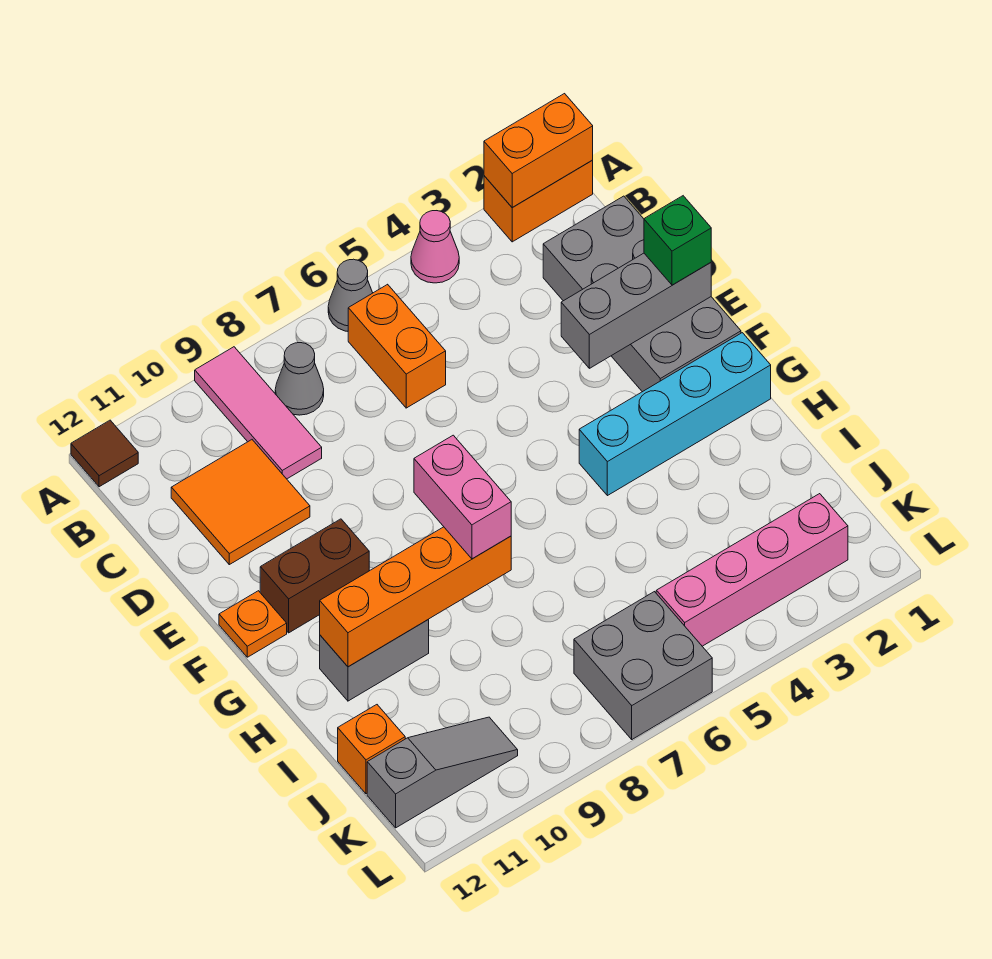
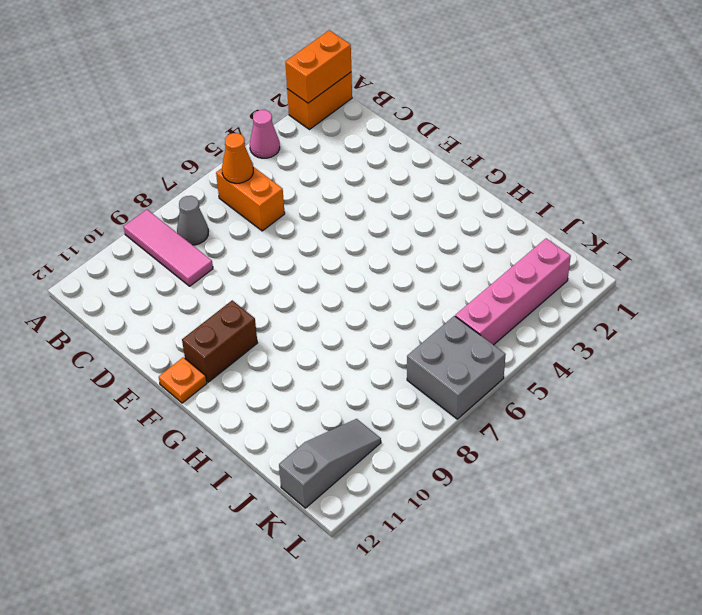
orange cone B6 level 2 -> none
none -> grey cone A6 level 1
none -> brown tile A12 level 1
none -> grey brick C1:F2 level 1

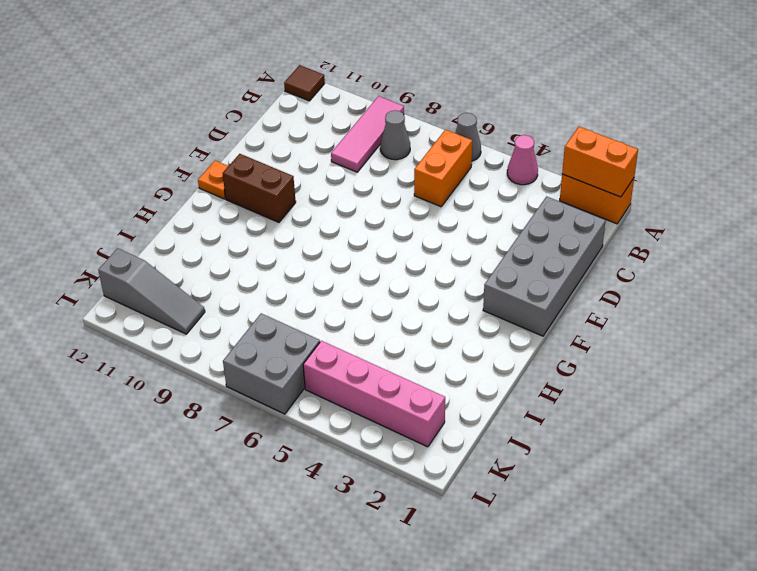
none -> orange tile C10:D11 level 1
none -> cyan brick G1:G4 level 1
none -> grey brick H10:H11 level 1

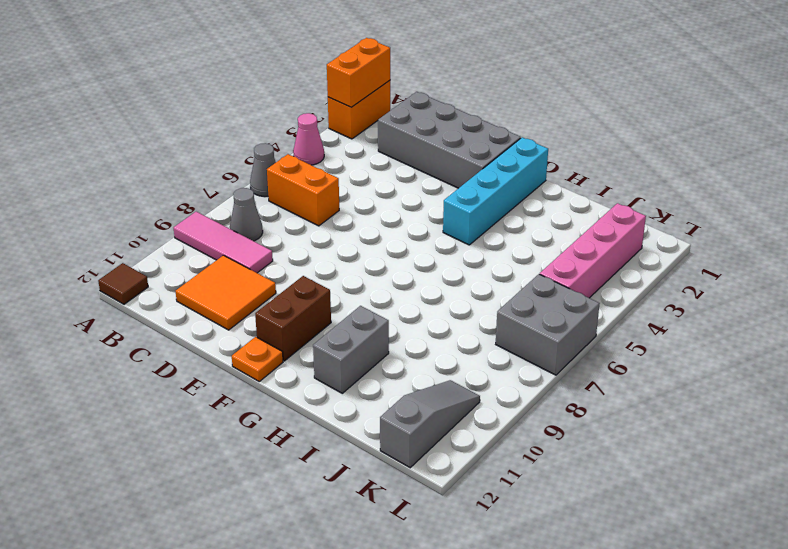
none -> orange brick J12 level 1
none -> grey brick E1:E3 level 2
none -> orange brick H8:H11 level 2

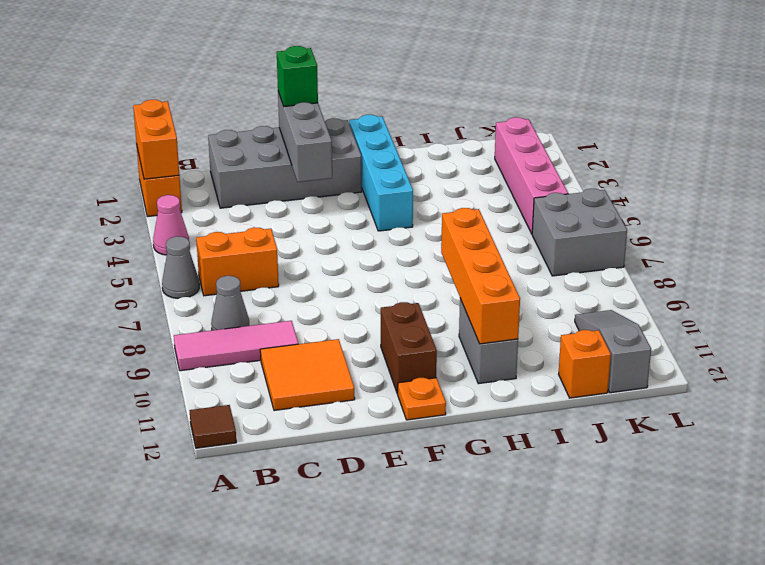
none -> pink brick G8:H8 level 3

